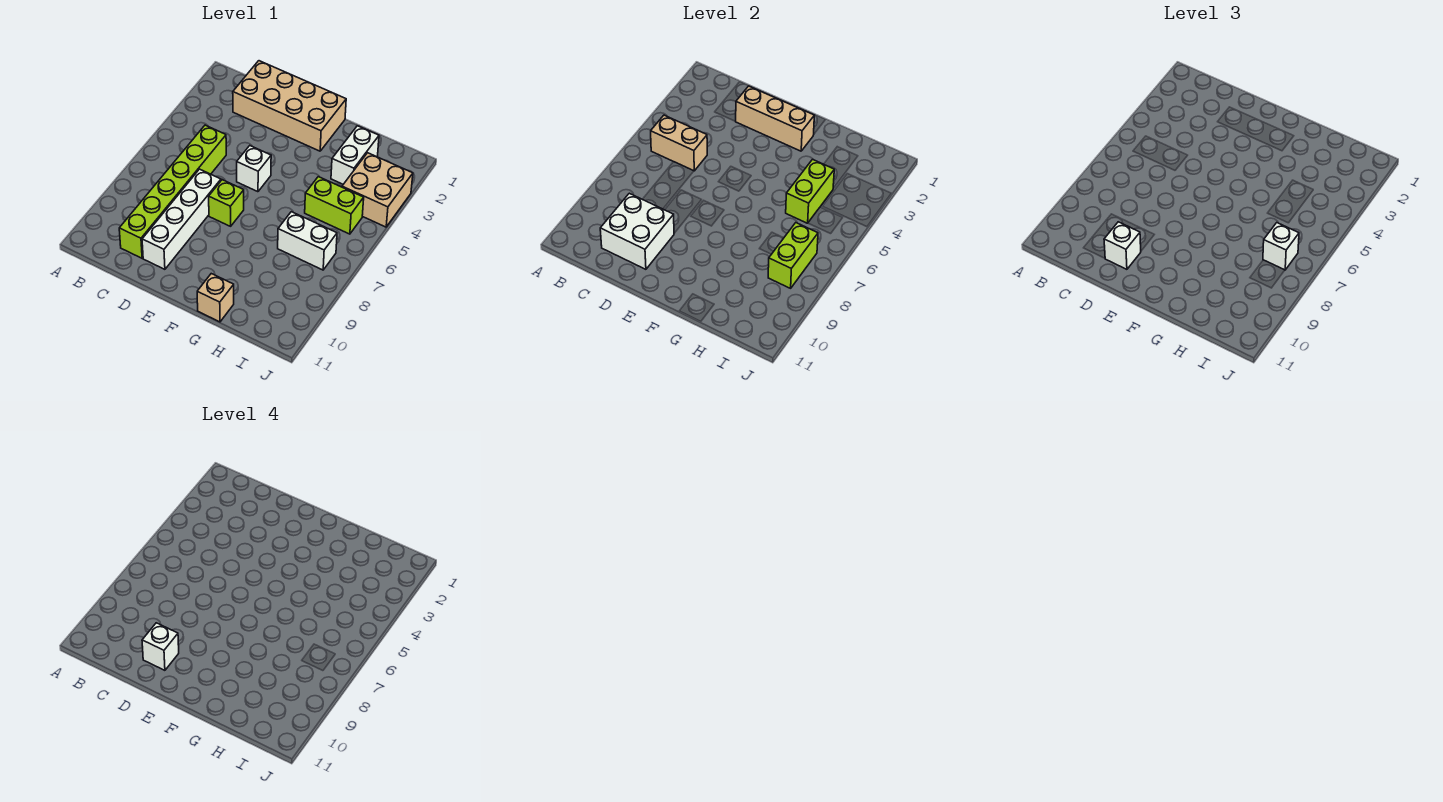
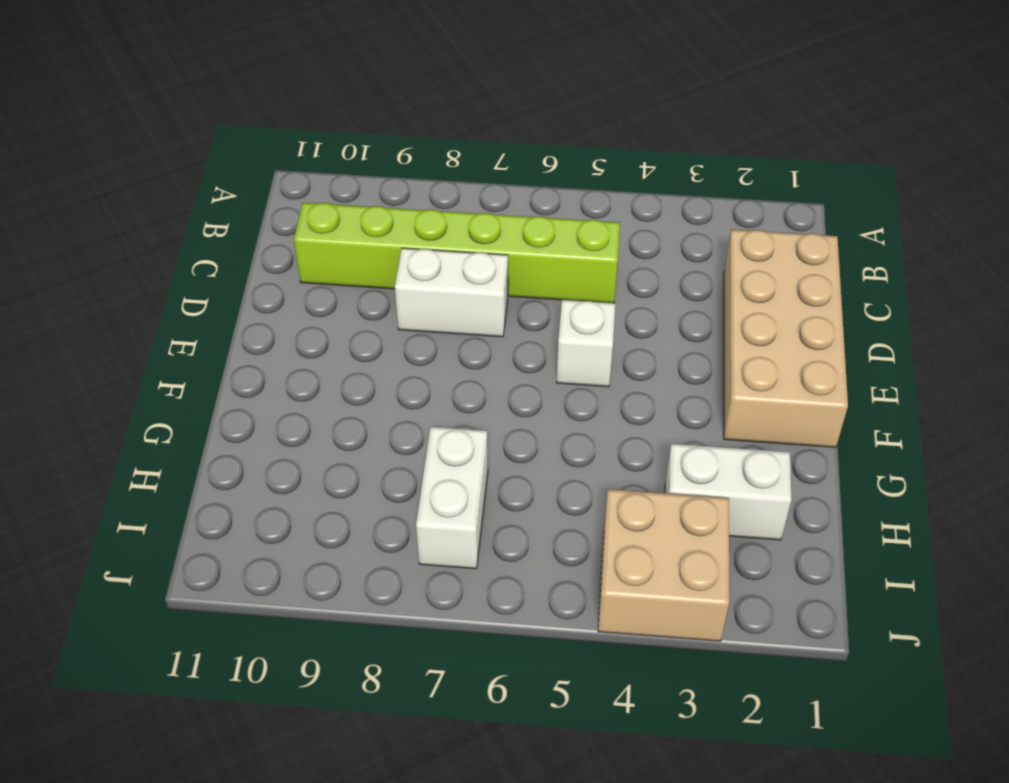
white brick D7:D8 level 1 -> white brick D7:D10 level 1
none -> lime brick E7 level 1
none -> tan brick G11 level 1
none -> lime brick H5:I5 level 1

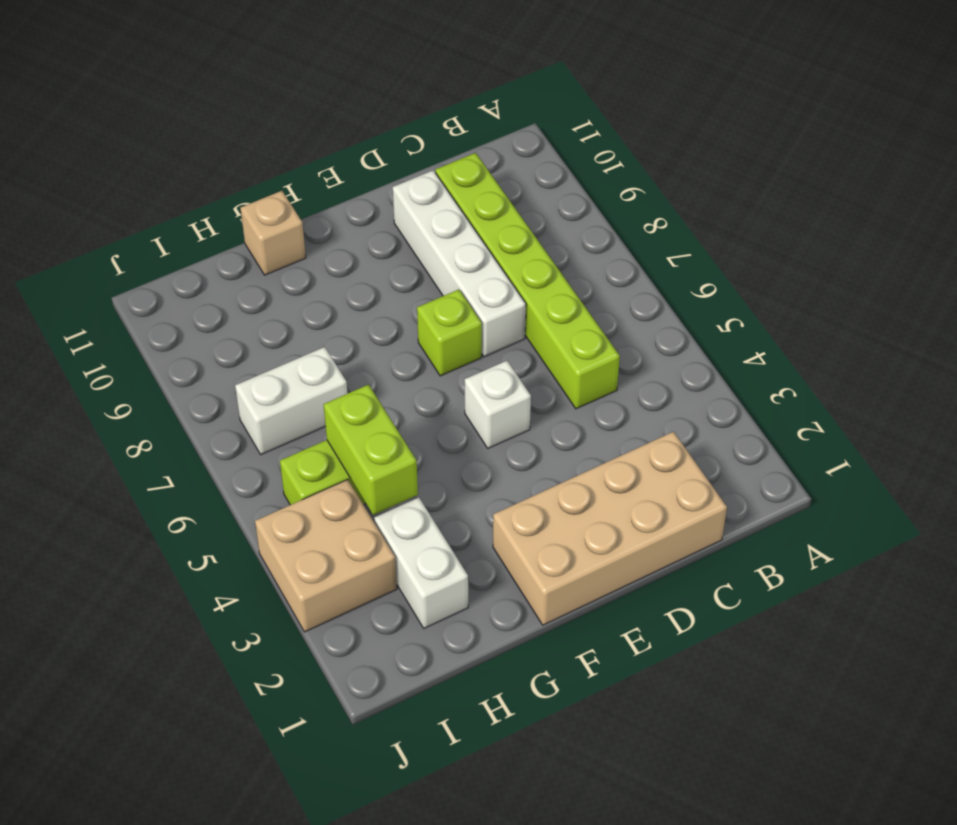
none -> tan brick B5:C5 level 2
none -> white brick C9:D10 level 2
none -> tan brick D2:F2 level 2

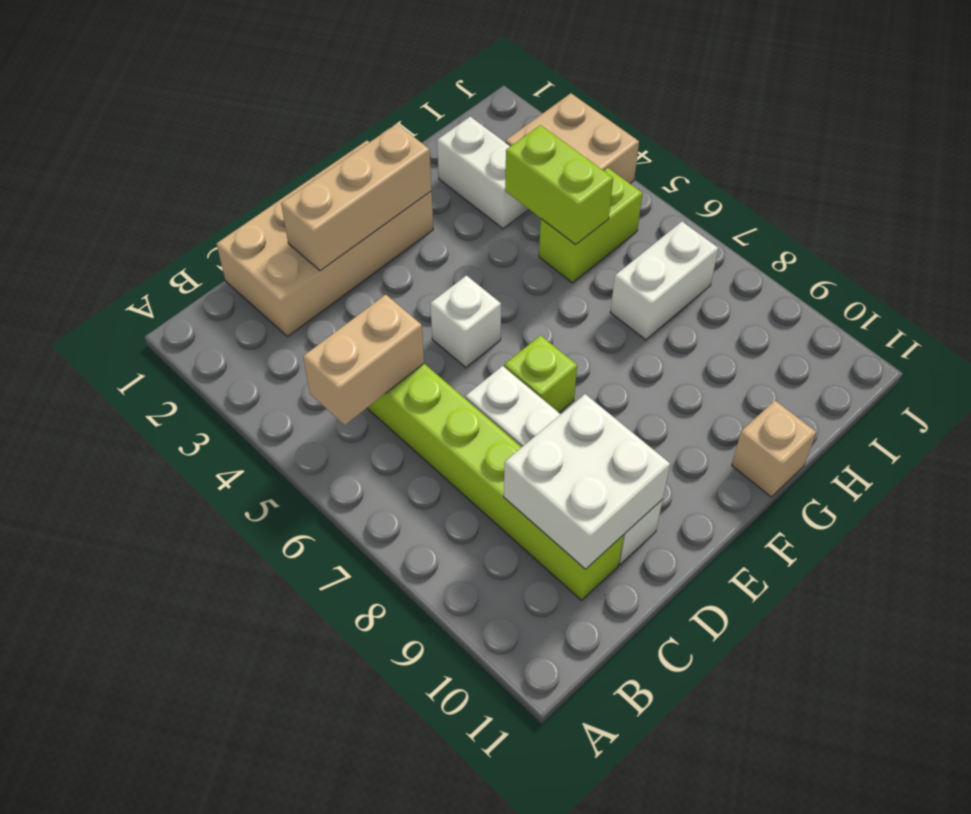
none -> lime brick I7:I8 level 2
none -> white brick D10 level 3
none -> white brick I7 level 3

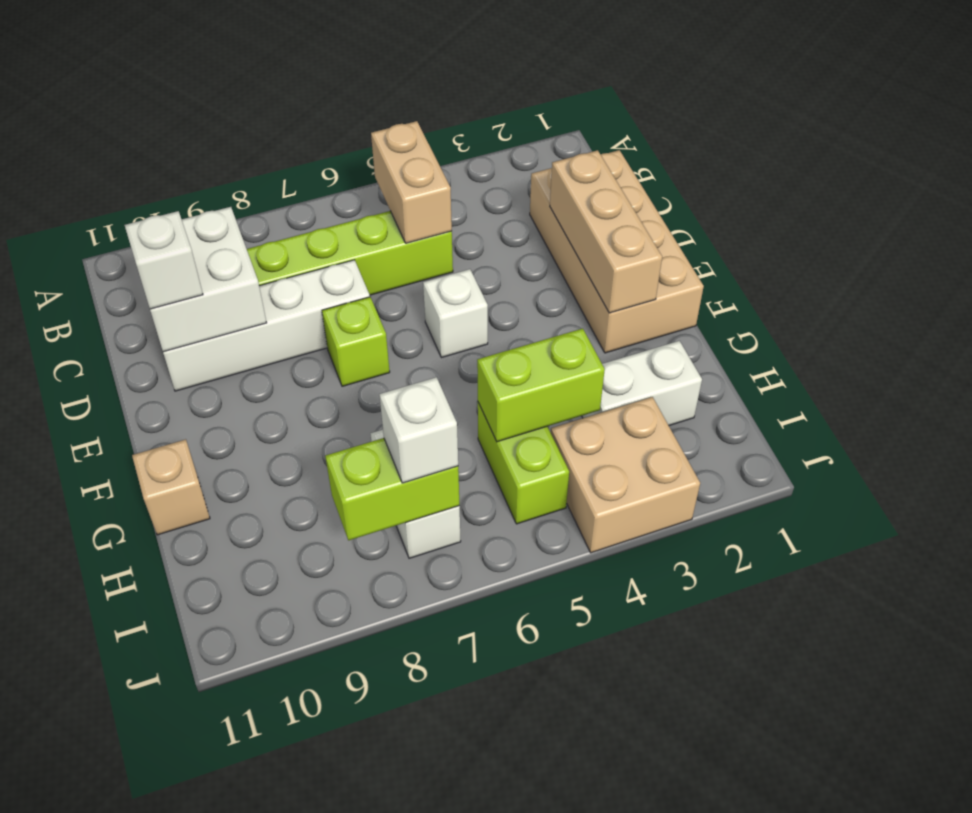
none -> white brick D10 level 4

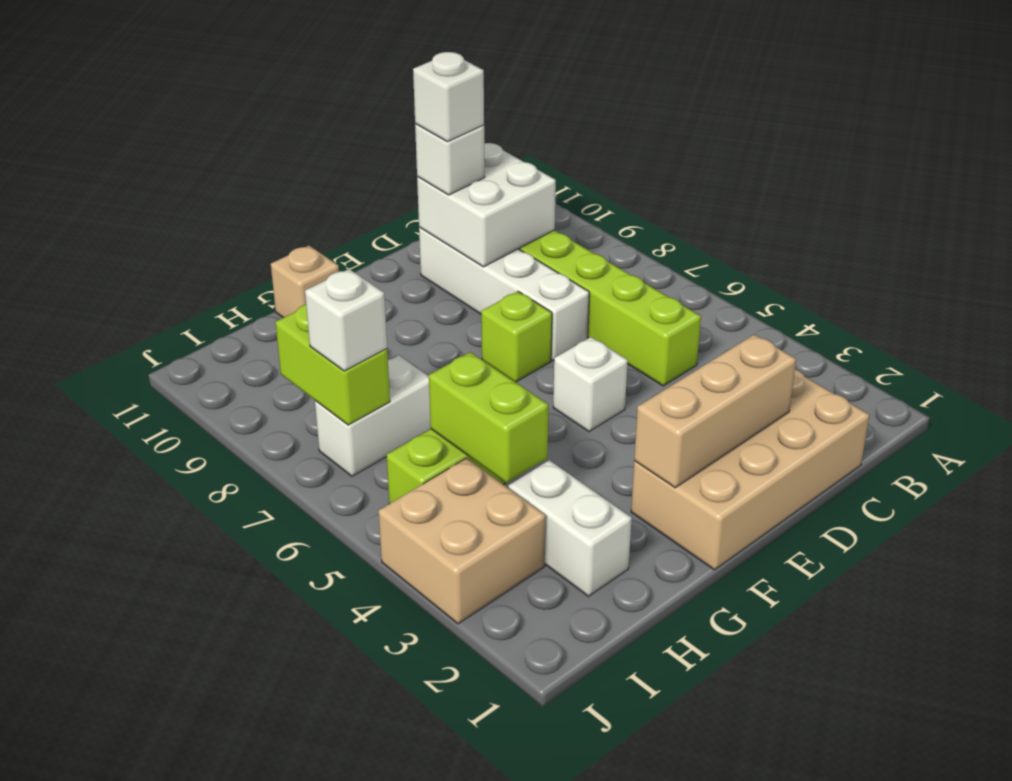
none -> tan brick B5:C5 level 2

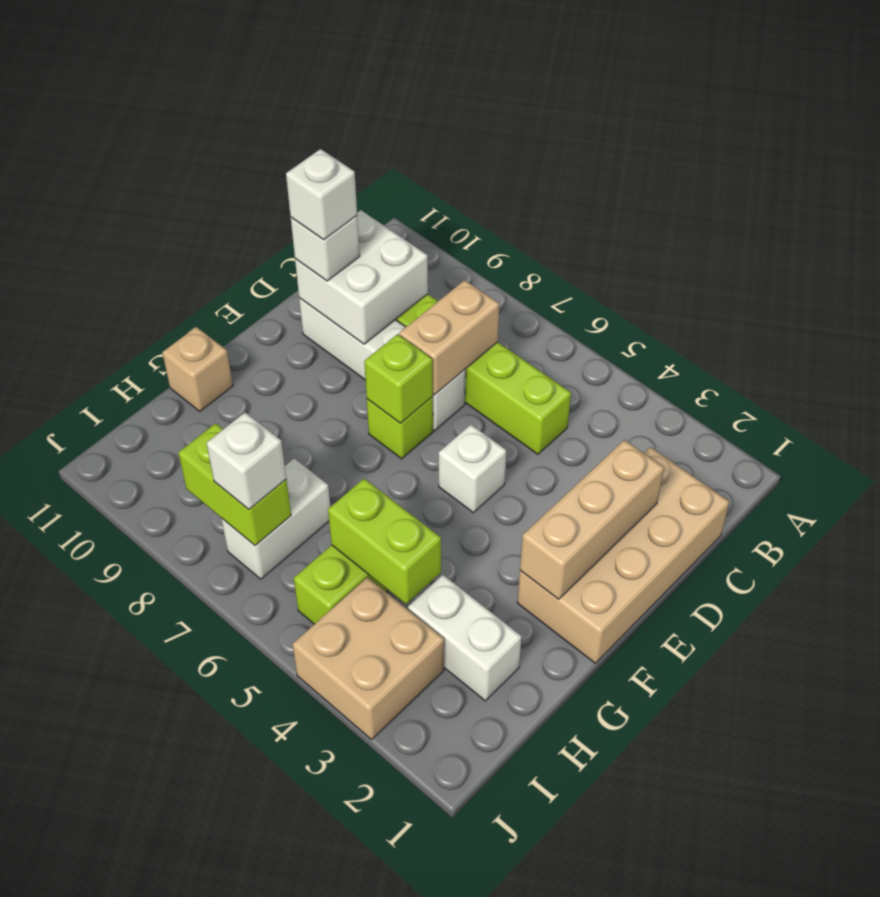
tan brick C7:D7 level 2 -> tan brick B5:C5 level 2
lime brick E7 level 2 -> none

